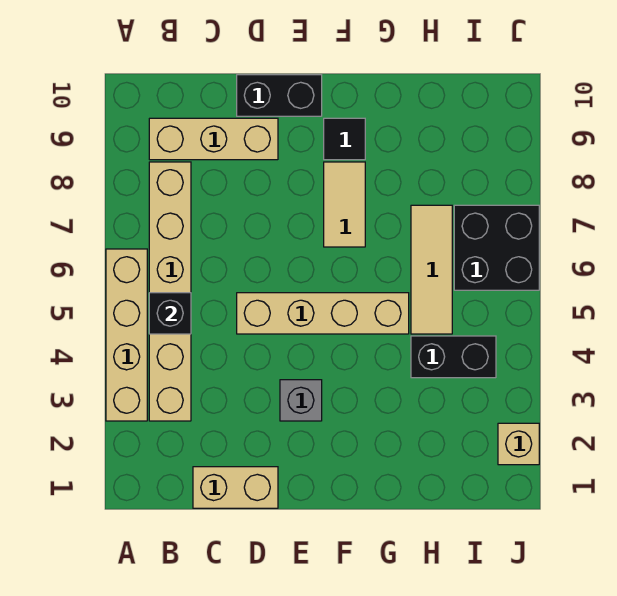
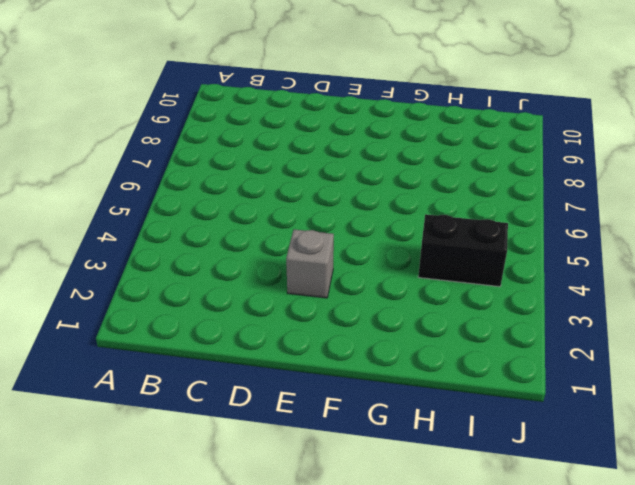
none -> tan brick A3:A6 level 1
none -> tan brick B3:B8 level 1
none -> tan brick B9:D9 level 1

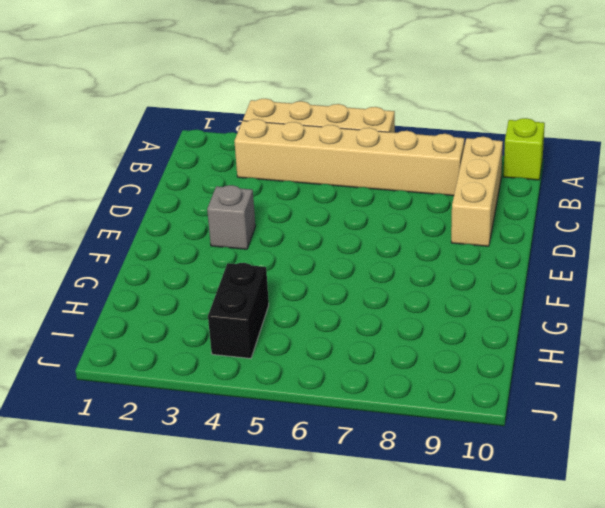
lime brick A10 level 1 -> none
none -> tan brick C1:D1 level 1
none -> tan brick D5:G5 level 1
none -> black brick D10:E10 level 1

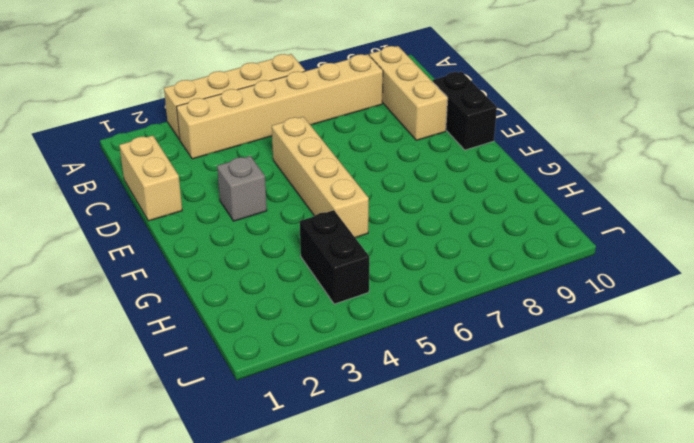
none -> tan tile F7:F8 level 1
none -> black tile F9 level 1
none -> tan tile H5:H7 level 1

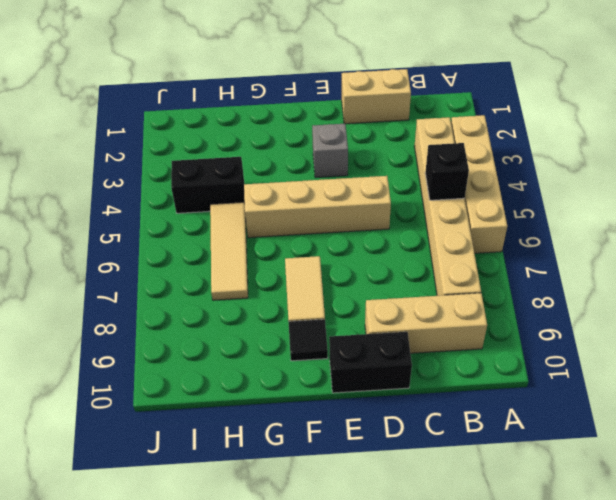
none -> black brick I6:J7 level 1
none -> tan brick J2 level 1

